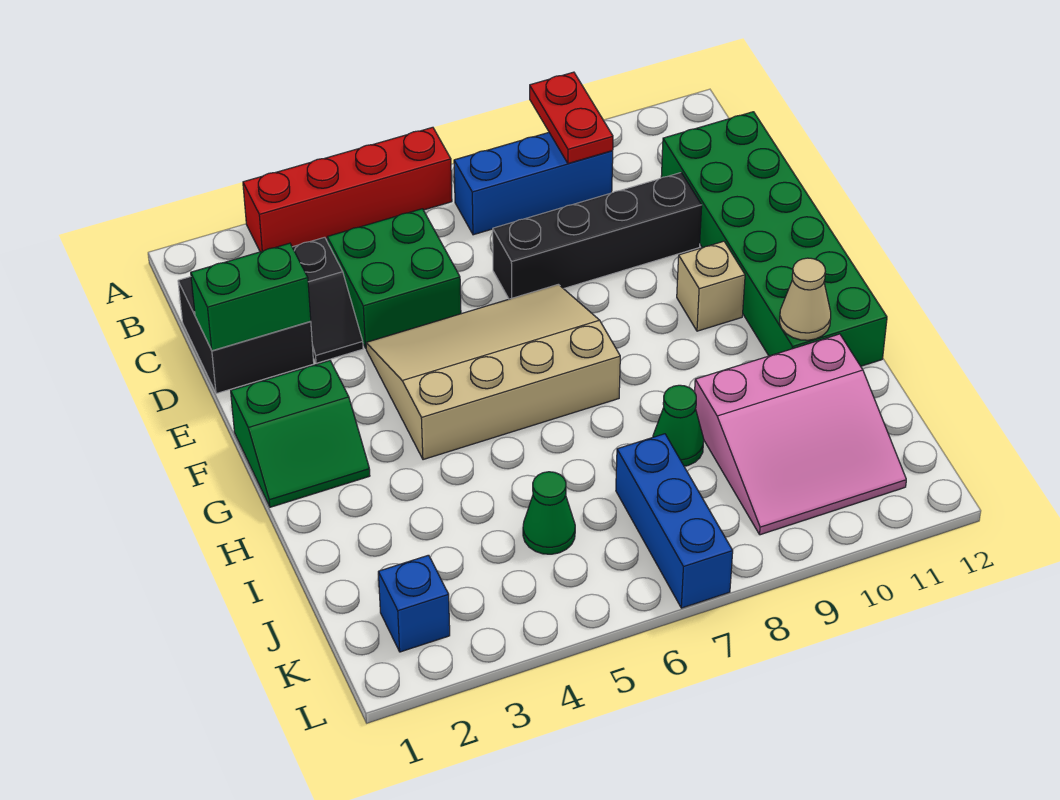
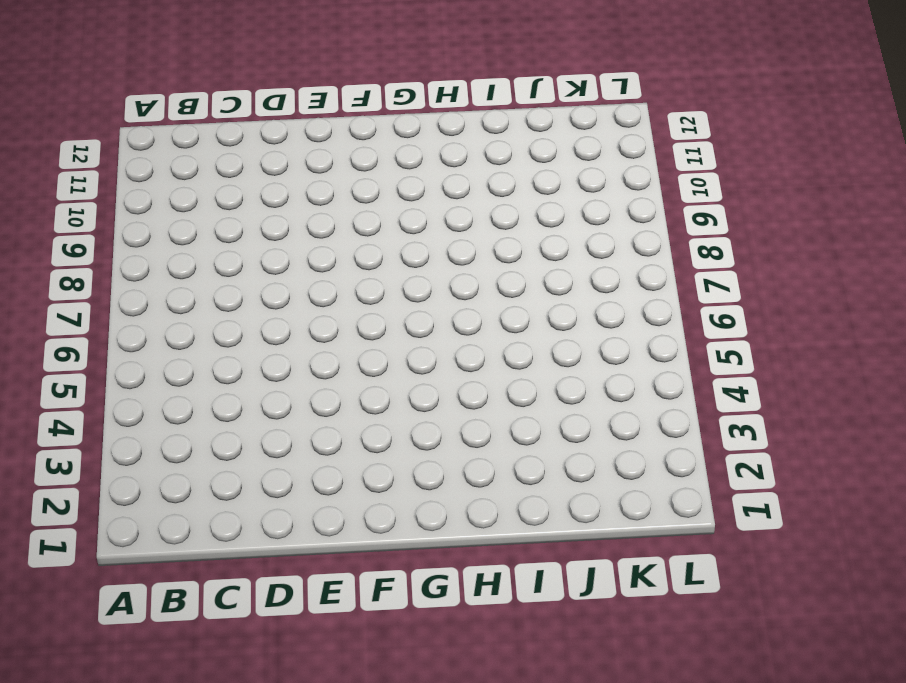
none -> red brick A3:A6 level 1
none -> blue brick B7:B9 level 1
none -> black brick C1:D2 level 1

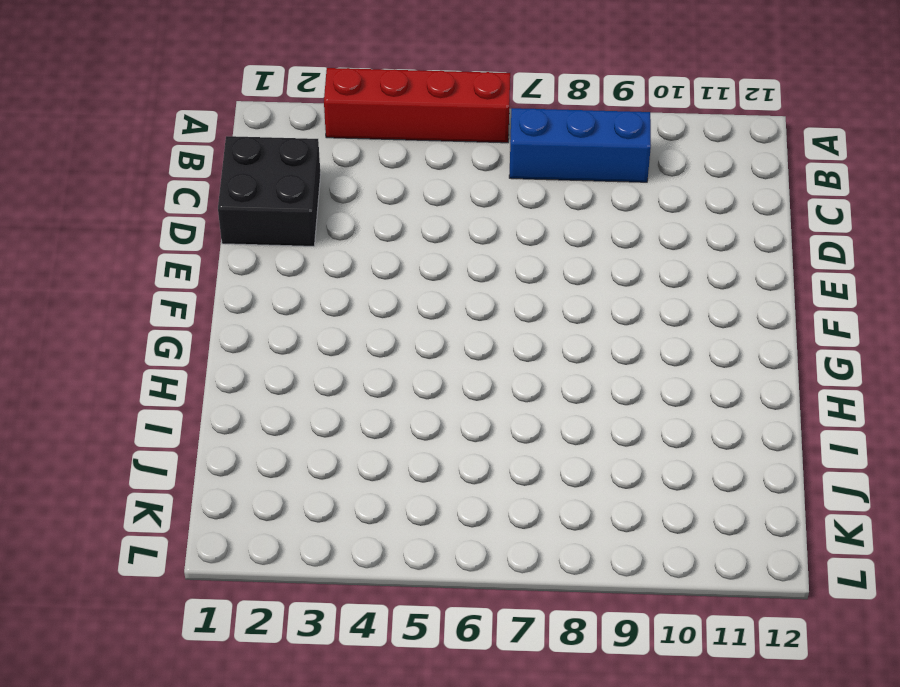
none -> black slope C3:D3 level 1 top C
none -> green brick C4:D5 level 1
none -> green brick C11:H12 level 1

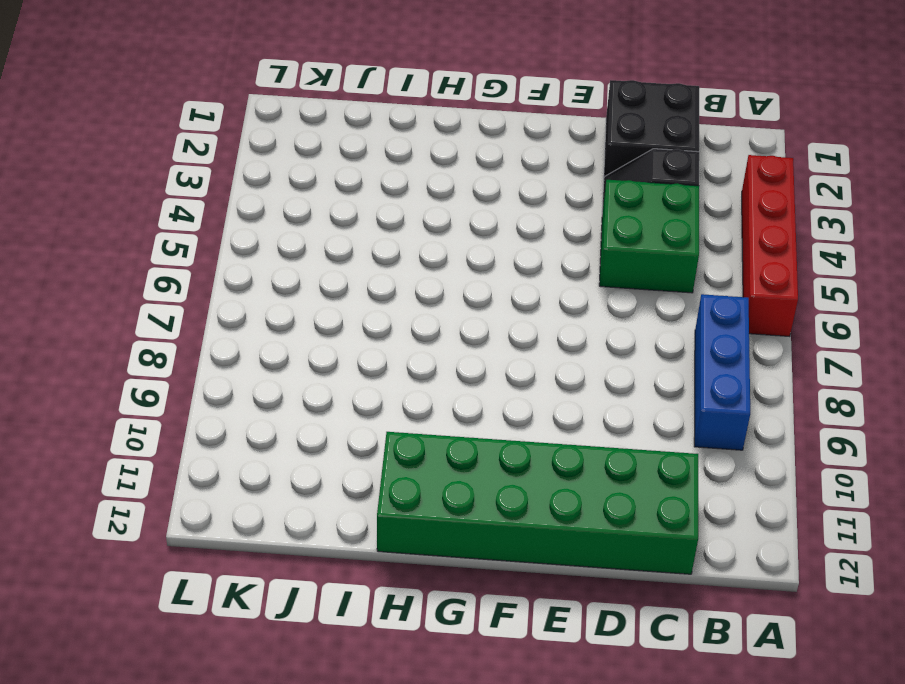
none -> black brick D7:D10 level 1
none -> tan slope E4:G7 level 1 top G
none -> green slope F1:G2 level 1 top F

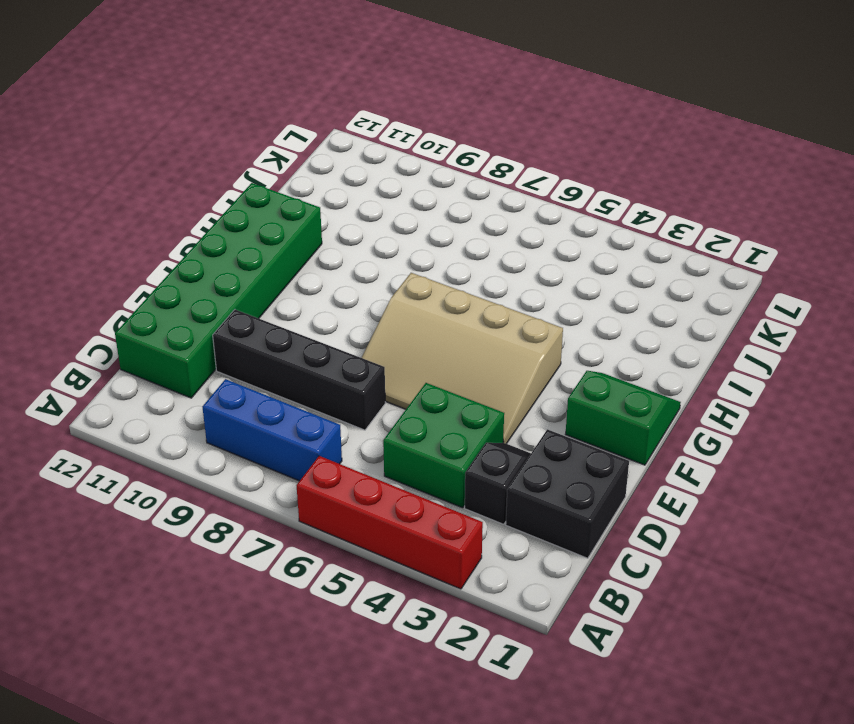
none -> tan brick F10 level 1
none -> green cone I8 level 1
none -> pink slope I9:K11 level 1 top I

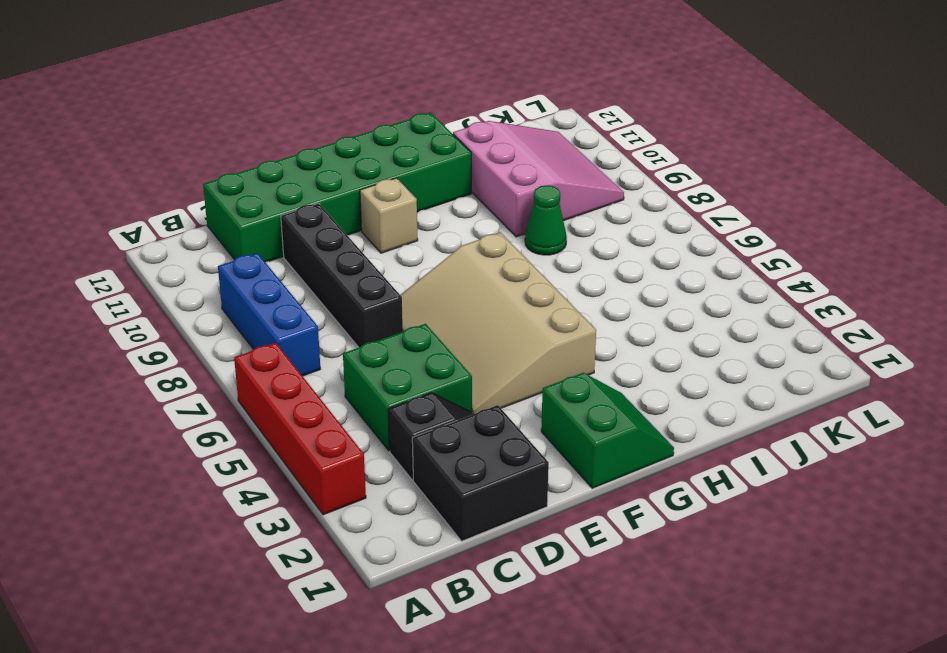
none -> green cone J5 level 1
none -> blue brick J7:L7 level 1
none -> blue brick K2 level 1

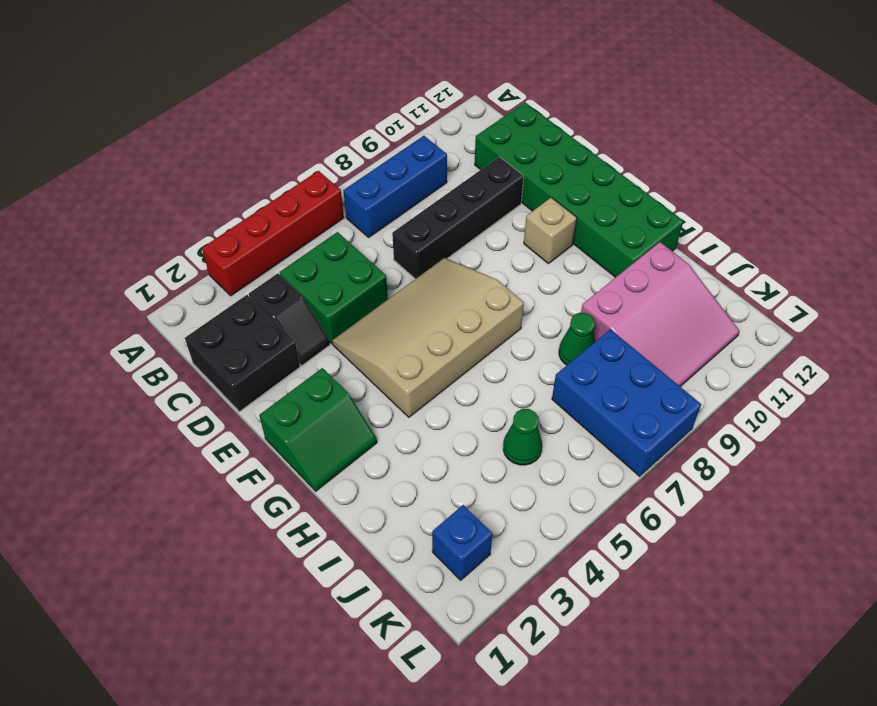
blue brick J7:L8 level 1 -> blue brick J7:L7 level 1
none -> red plate A9:B9 level 2
none -> green brick D1:D2 level 2
none -> tan cone H11 level 2

